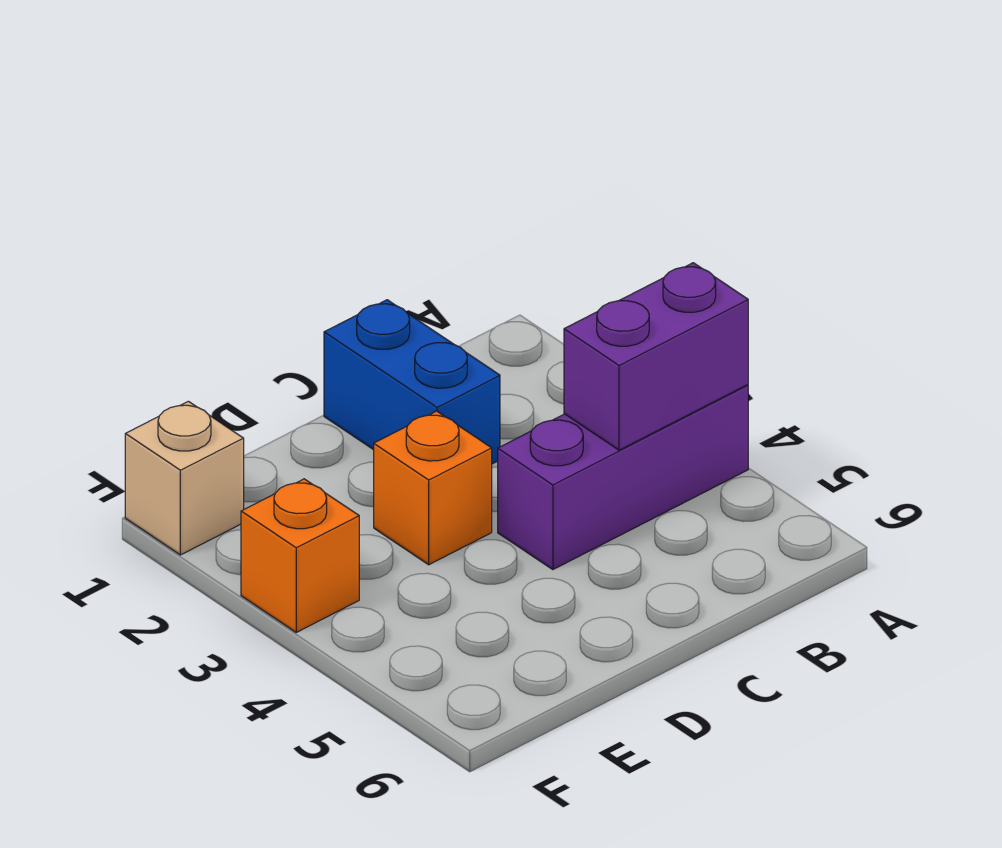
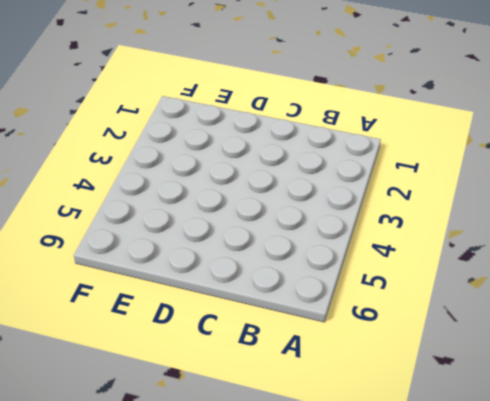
none -> purple brick A4:C4 level 1
none -> blue brick C1:C2 level 1

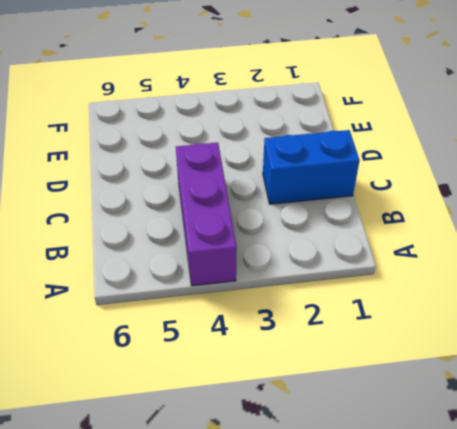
none -> orange brick D3 level 1
none -> tan brick F1 level 1

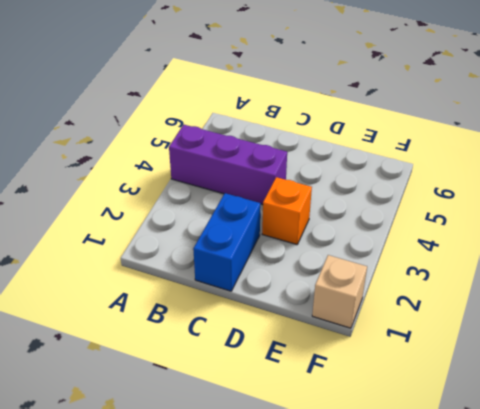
none -> orange brick F3 level 1
none -> purple brick A4:B4 level 2

